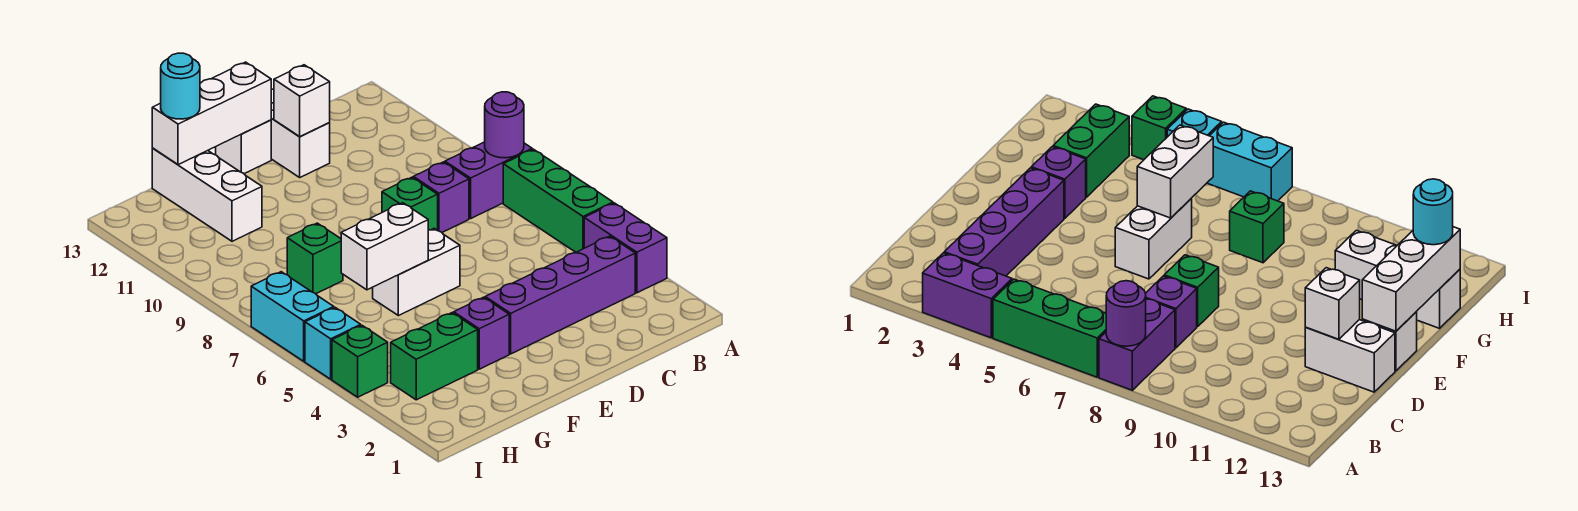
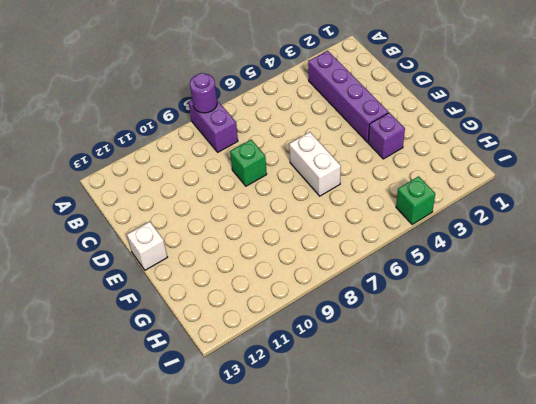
none -> purple brick A3:A4 level 1
none -> green brick A5:A7 level 1
none -> purple brick C8 level 1

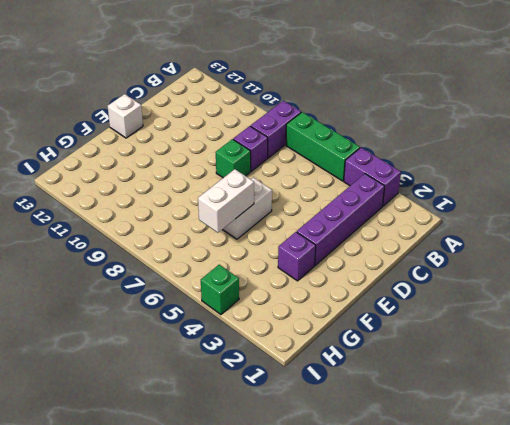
none -> white brick D12:D13 level 1
none -> green brick G3:H3 level 1
none -> green brick G8 level 1

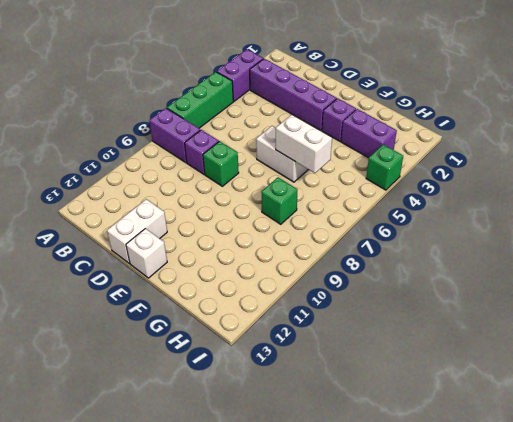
purple brick G3:H3 level 1 -> green brick G3:H3 level 1
none -> white brick G11:G13 level 1
none -> cyan brick I5 level 1
none -> cyan brick I6:I7 level 1

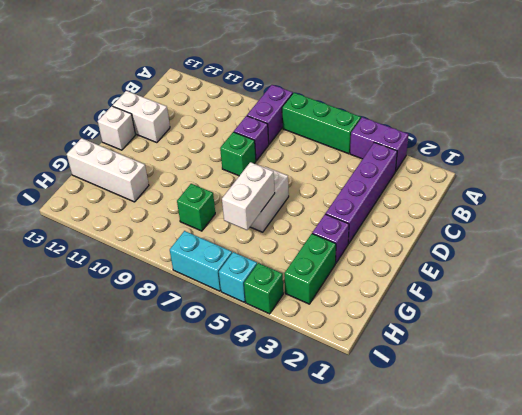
none -> purple round brick A8 level 2
none -> white brick D12 level 2
none -> white brick E13:G13 level 2

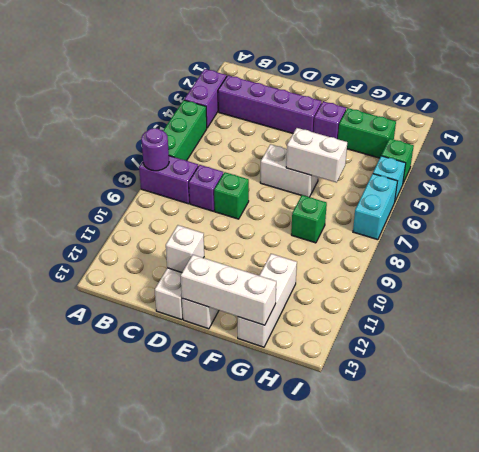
none -> cyan round brick G13 level 3

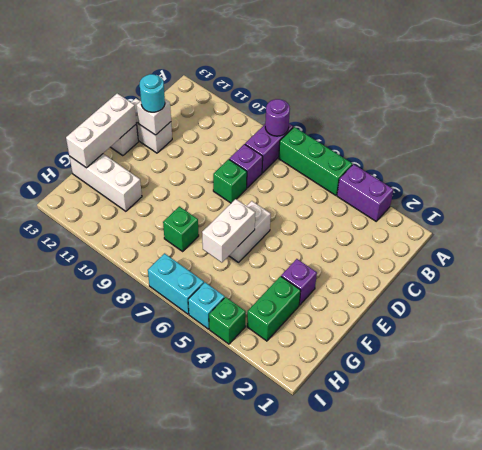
cyan round brick D12 level 3 -> cyan round brick G13 level 3
none -> purple brick B3:E3 level 1

